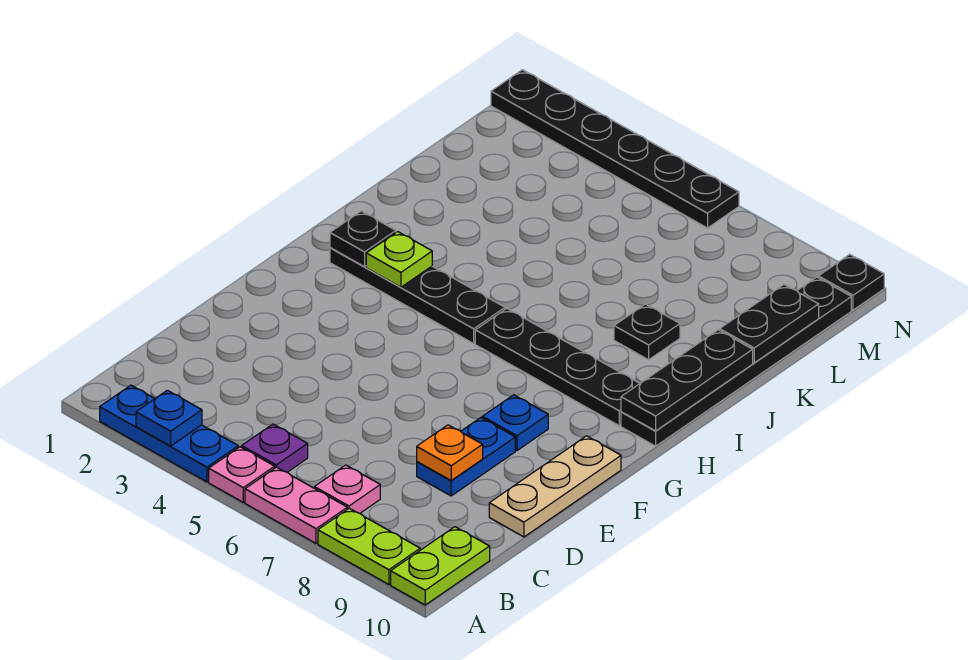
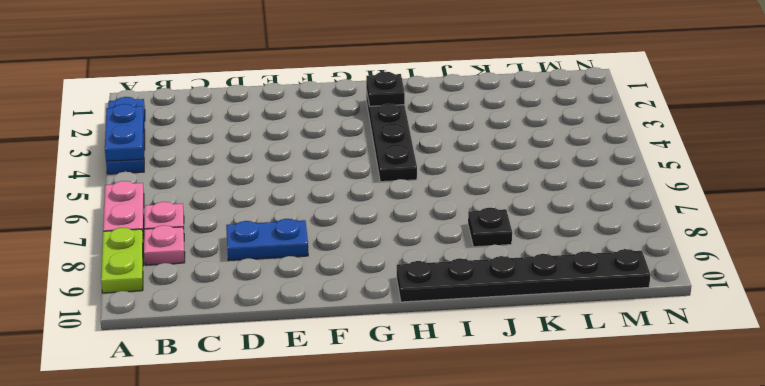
blue plate A3:A4 level 2 -> blue plate A3 level 2
pink plate B8 level 1 -> pink plate A5 level 1
none -> lime plate A10:B10 level 1
none -> purple plate B5 level 1
none -> tan plate D10:F10 level 1

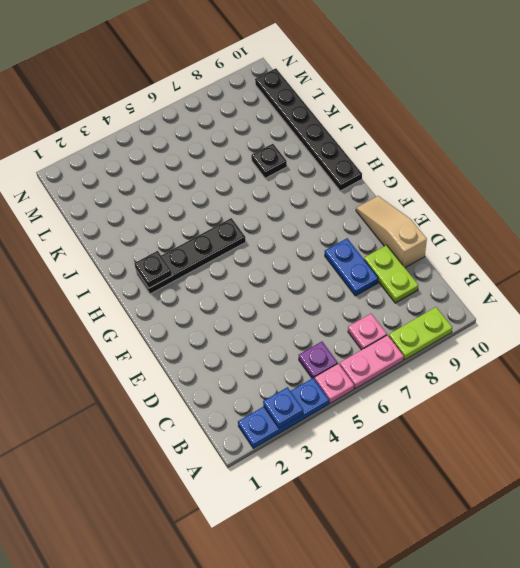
lime plate C9:D9 level 1 -> lime plate A10:B10 level 1
tan slope D10:F10 level 1 top D -> tan plate D10:F10 level 1
none -> blue plate F8 level 1
none -> black plate H6:H9 level 1
none -> black plate N1:N6 level 1

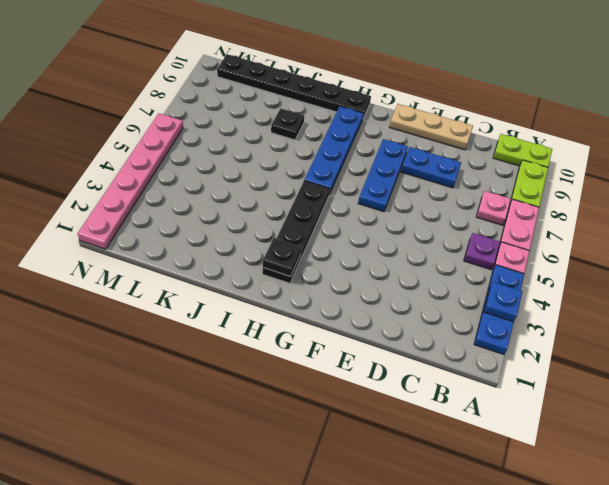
blue plate F6:F8 level 1 -> blue plate F8 level 1
blue plate H6:H9 level 1 -> black plate H6:H9 level 1
pink plate N1:N6 level 1 -> black plate N1:N6 level 1
none -> black plate N10 level 1
none -> orange plate D8 level 2
none -> lime plate H3 level 2

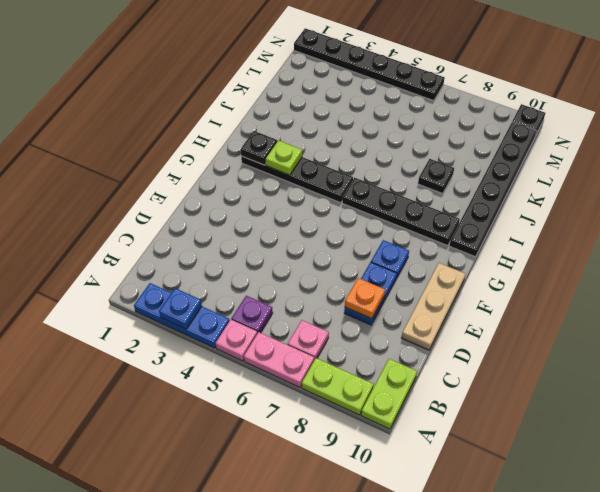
none -> black plate H10:J10 level 2
none -> black plate K10:L10 level 2

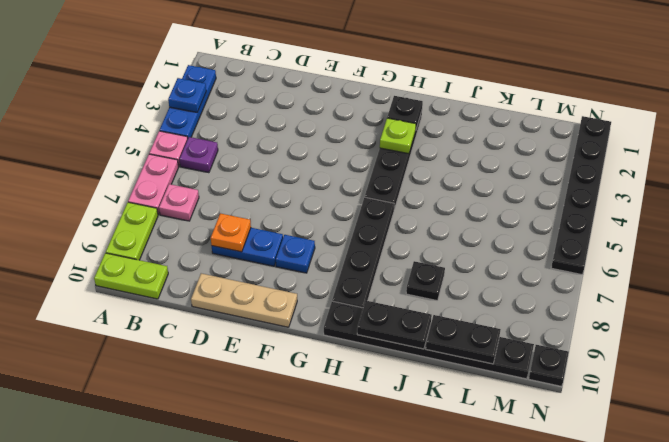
black plate I10:J10 level 2 -> black plate H10:J10 level 2

